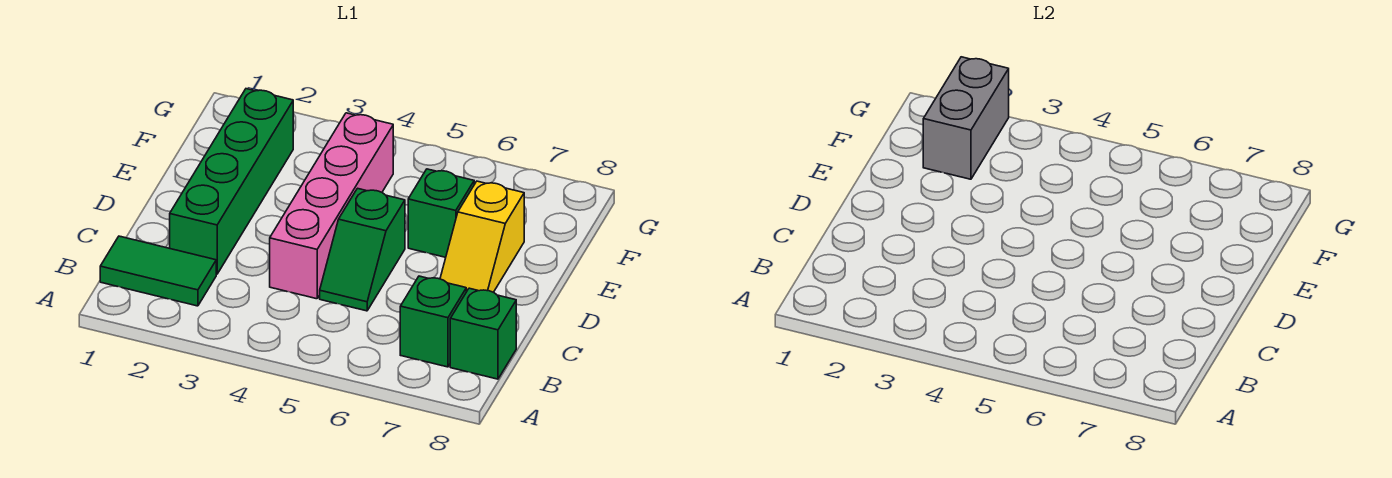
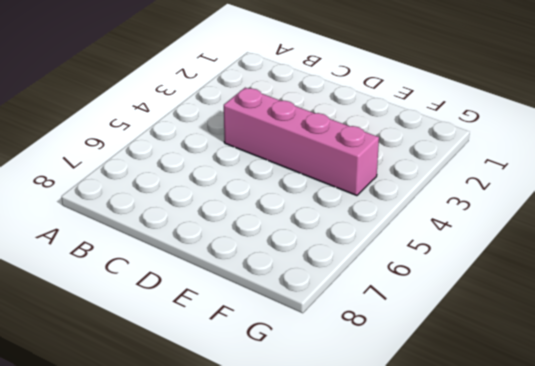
none -> green tile B1:B2 level 1
none -> green brick B7 level 1

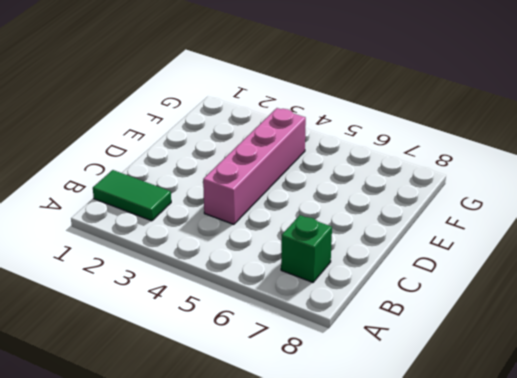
none -> green brick B8 level 1
none -> green brick C2:F2 level 1

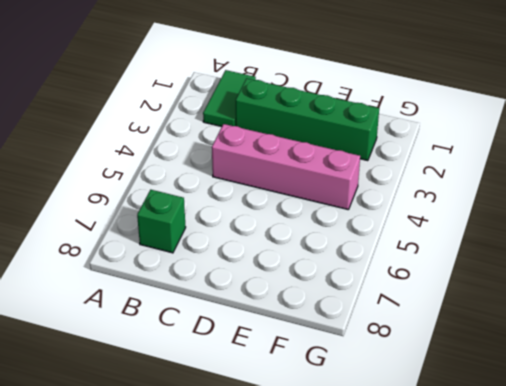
none -> green brick B8 level 1
none -> green slope C5:D5 level 1 top D

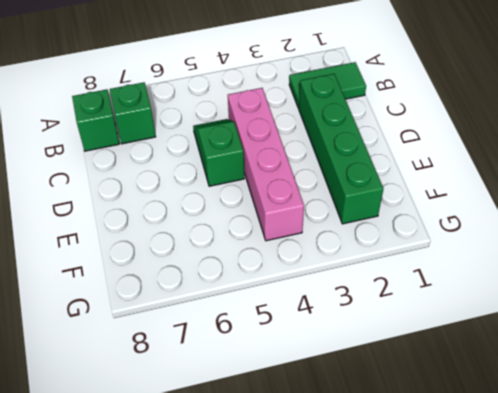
none -> yellow slope D7:E7 level 1 top E
none -> green brick E6 level 1

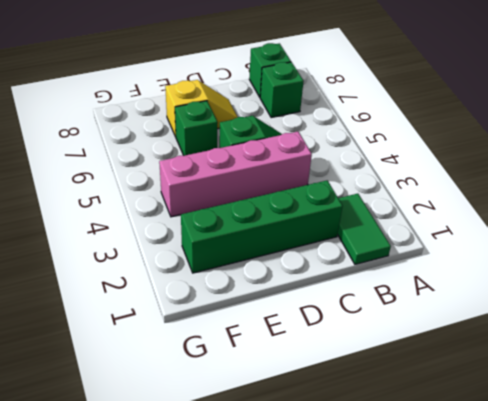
none -> grey brick F2:G2 level 2

